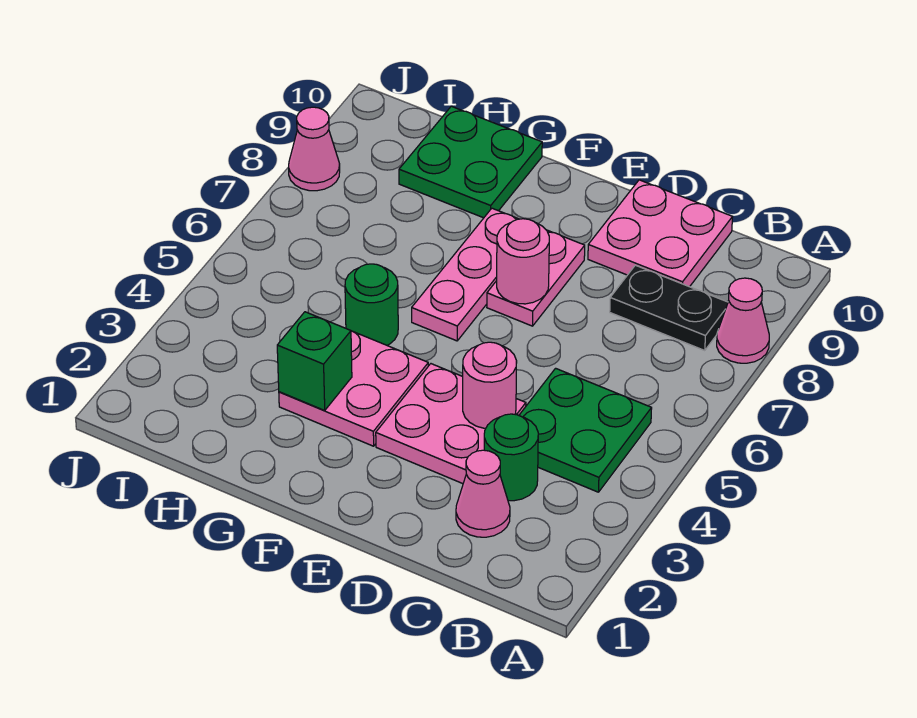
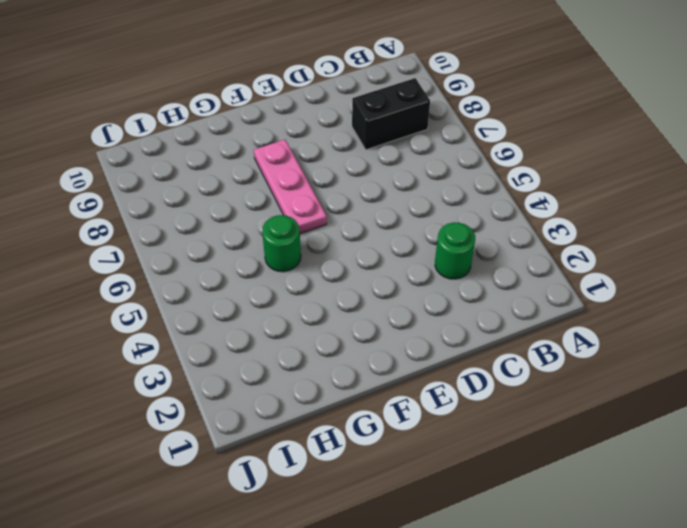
black brick B8:C8 level 1 -> black plate B8:C8 level 1
none -> pink cone A8 level 1
none -> green plate B4:C5 level 1
none -> pink cone C2 level 1

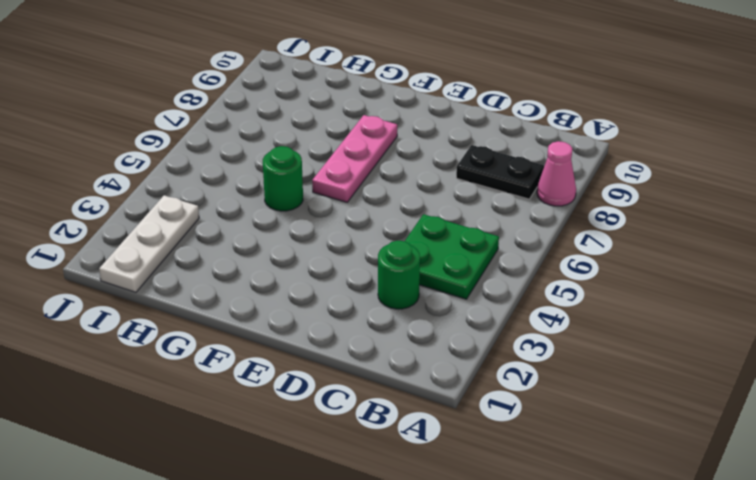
white plate I1:I3 level 1 -> none
none -> pink cone C2 level 1
none -> pink plate C9:D10 level 1
none -> pink plate D3:E4 level 1

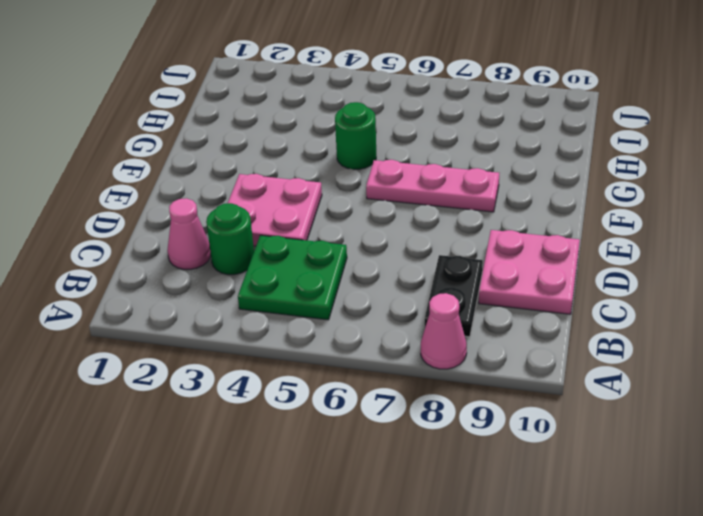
none -> pink plate E7:E8 level 1
none -> pink plate F3:G4 level 1
none -> green plate G9:H10 level 1

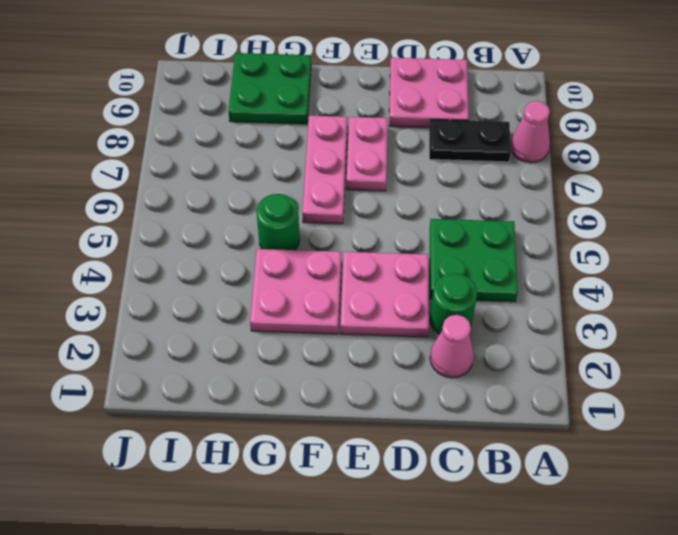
none -> pink cone J8 level 1
none -> pink round brick D4 level 2
none -> pink round brick E7 level 2

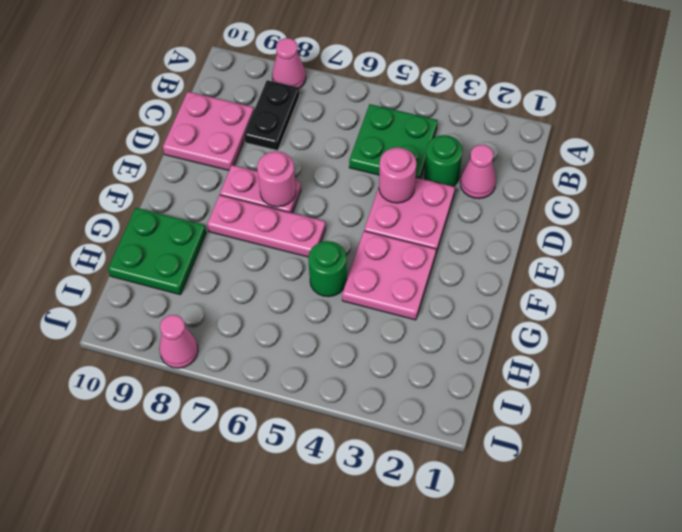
none -> green brick G3 level 2

